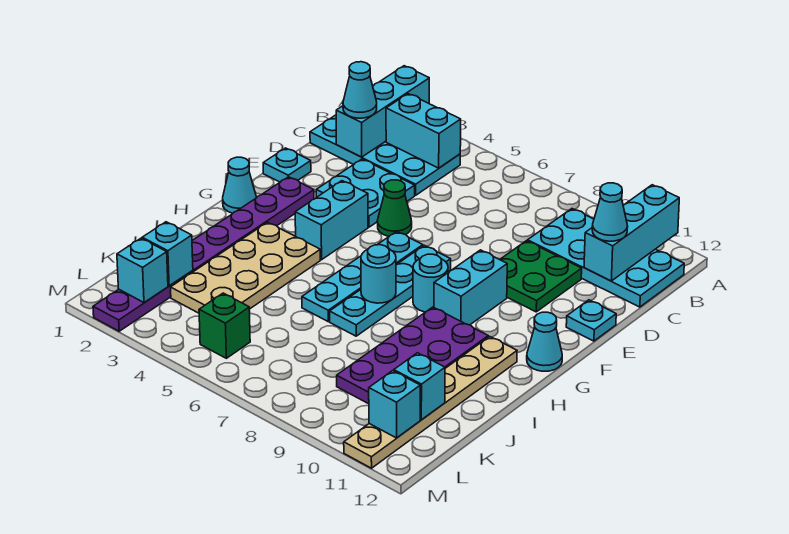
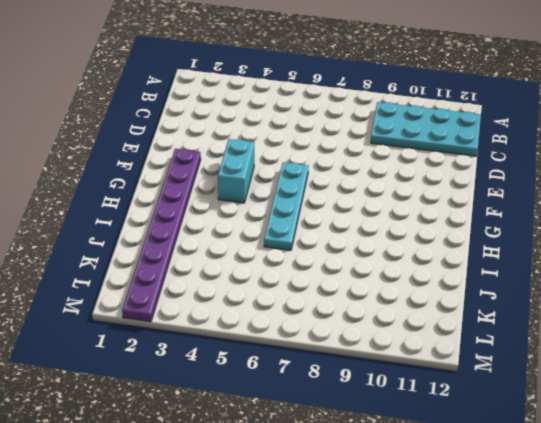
none -> cyan plate B1:C4 level 1
none -> cyan plate D3:E4 level 1
none -> green plate D9:E10 level 1

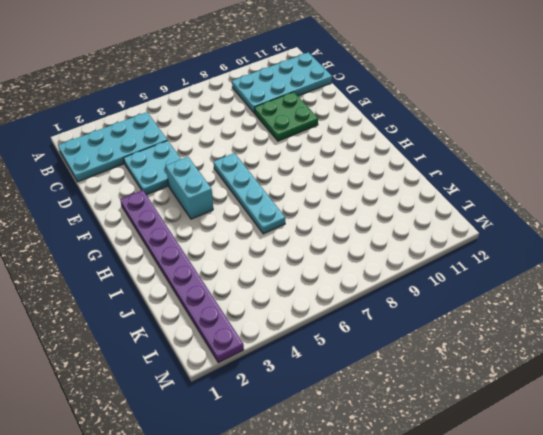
none -> cyan plate E1 level 1
none -> green cone E5 level 1
none -> cyan plate E12 level 1

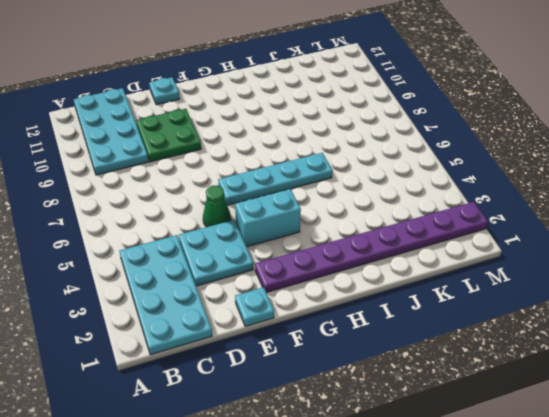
none -> cyan plate F7:I7 level 1
none -> cyan brick F9:G9 level 1
none -> cyan cone G1 level 1

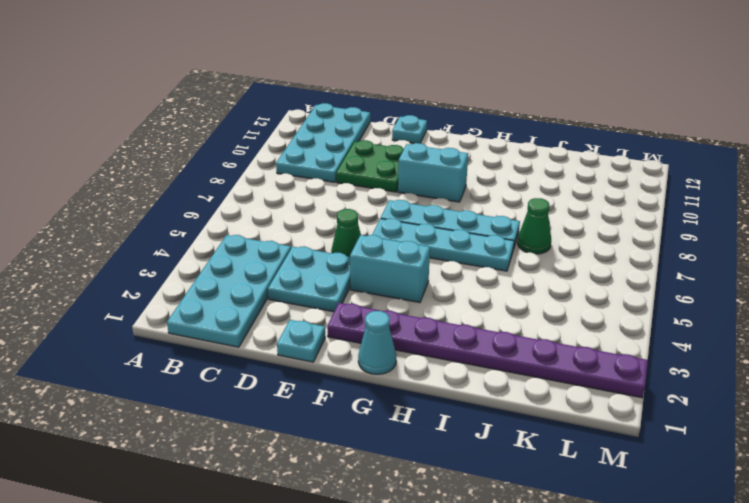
green cone J7 level 1 -> none
none -> cyan round brick G8 level 1
none -> cyan cone G12 level 1
none -> tan plate H3:K4 level 1

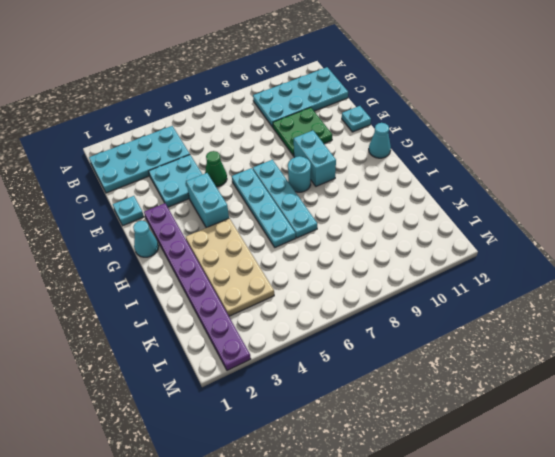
none -> purple plate H9:K10 level 1
none -> tan plate H11:M11 level 1
none -> green brick L5 level 1

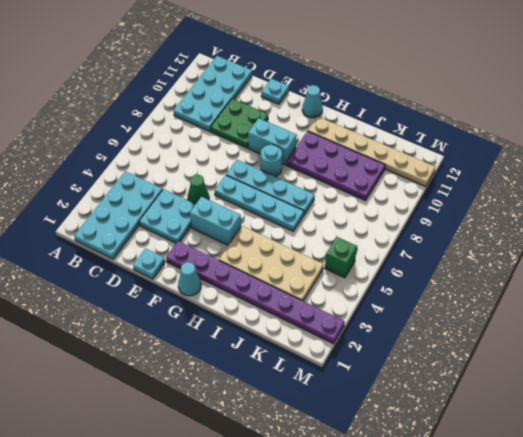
none -> cyan brick A2:C2 level 2
none -> cyan brick A11:C11 level 2
none -> cyan brick B3:B4 level 2

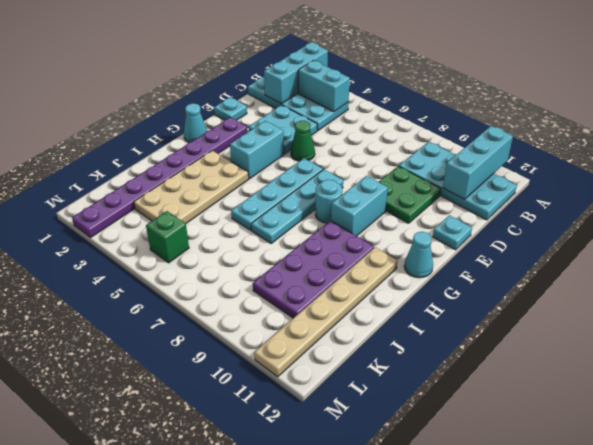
none -> cyan round brick H7 level 2
none -> cyan brick K2 level 2
none -> cyan brick K11 level 2

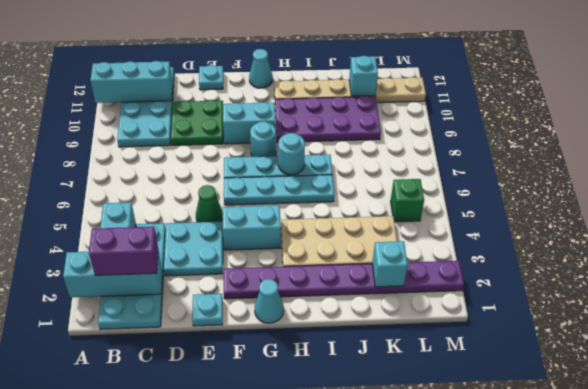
purple brick B2:C2 level 3 -> cyan cone C2 level 3
none -> cyan brick L2 level 2
none -> cyan brick L11 level 2
none -> cyan cone C11 level 3

